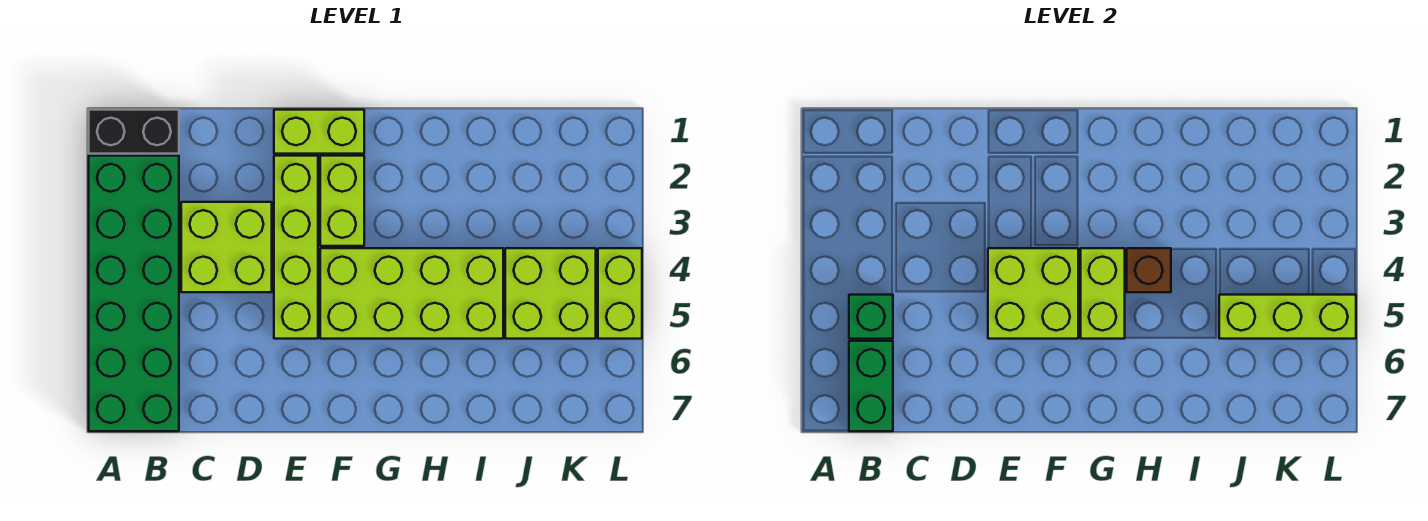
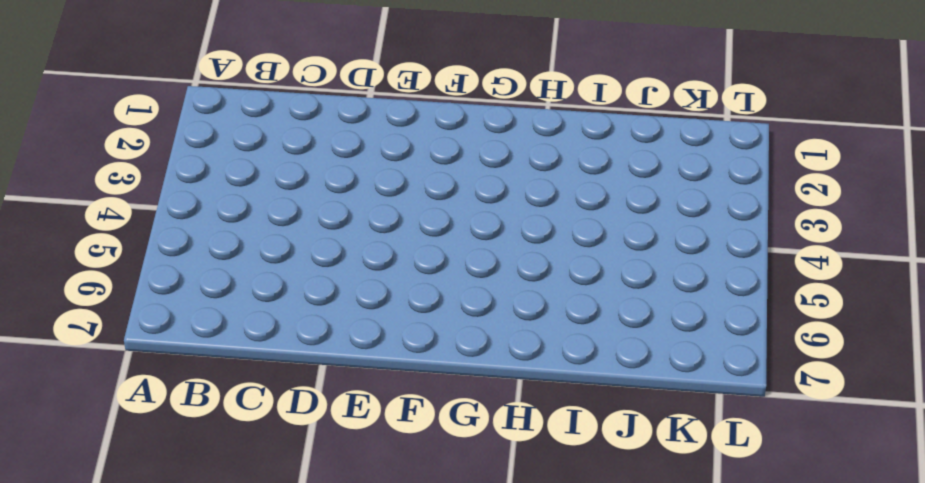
none -> black brick A1:B1 level 1
none -> green brick A2:B7 level 1
none -> lime brick C3:D4 level 1

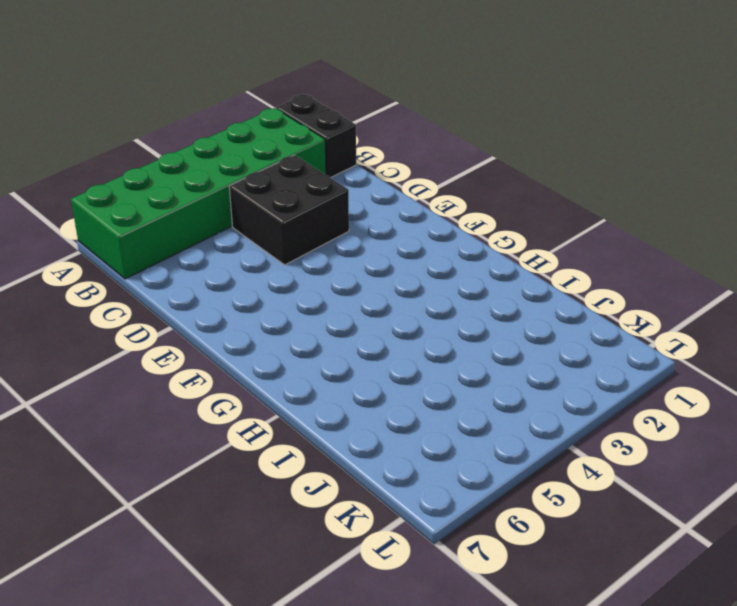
black brick C3:D4 level 1 -> lime brick C3:D4 level 1
none -> lime brick E1:F1 level 1
none -> lime brick E2:E5 level 1
none -> lime brick F2:F3 level 1

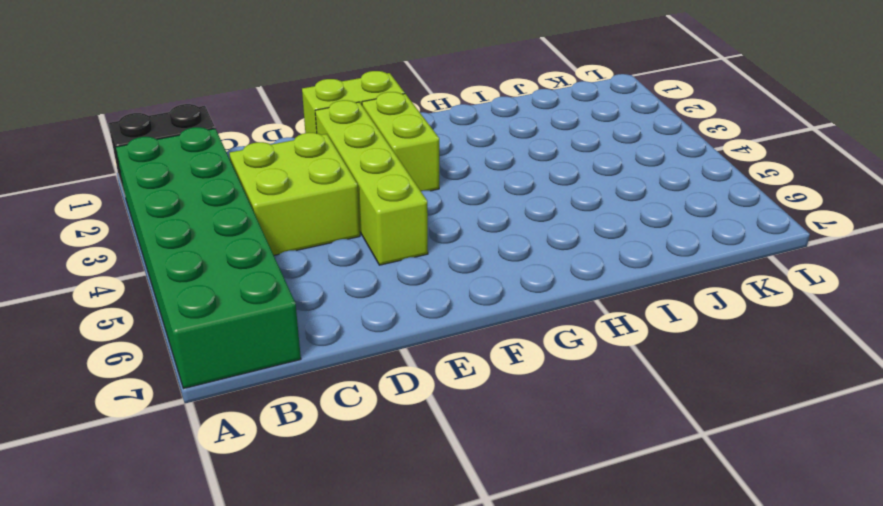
none -> lime brick F4:I5 level 1
none -> lime brick J4:K5 level 1
none -> lime brick L4:L5 level 1

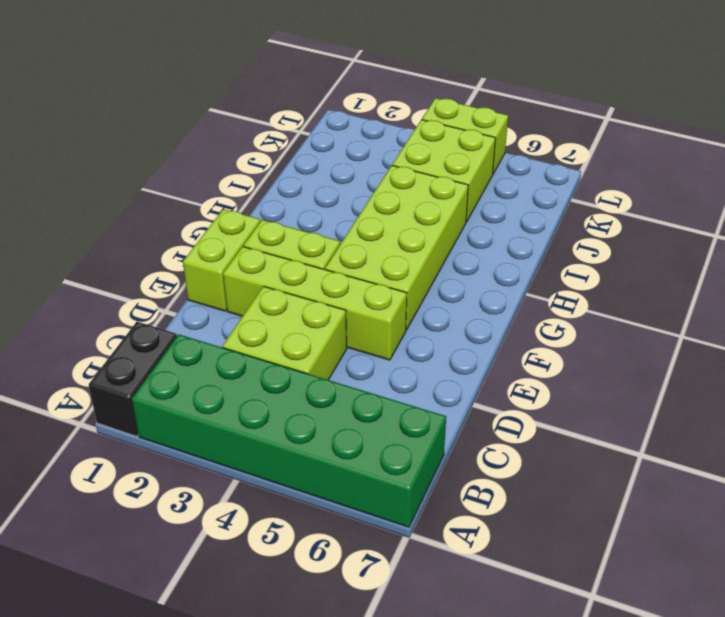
none -> green brick B5 level 2
none -> green brick B6:B7 level 2
none -> lime brick E4:F5 level 2

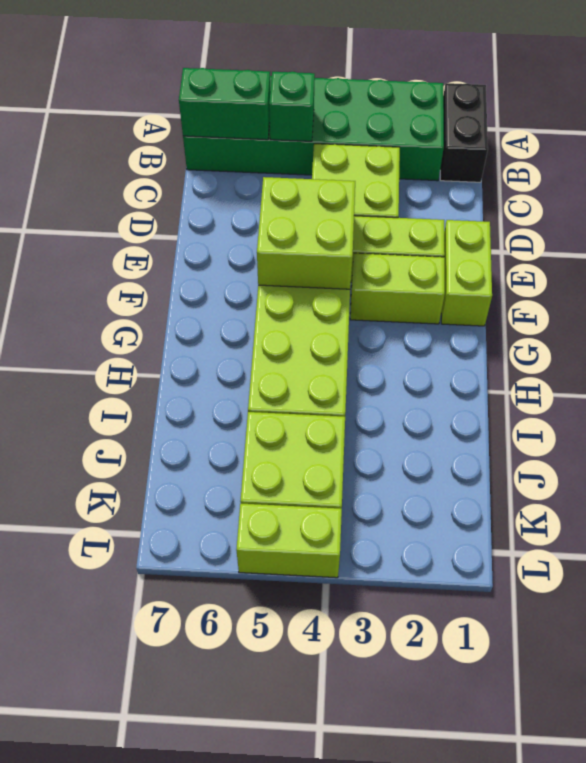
none -> lime brick G4:G5 level 2
none -> brown brick H4 level 2
none -> lime brick J5:L5 level 2

